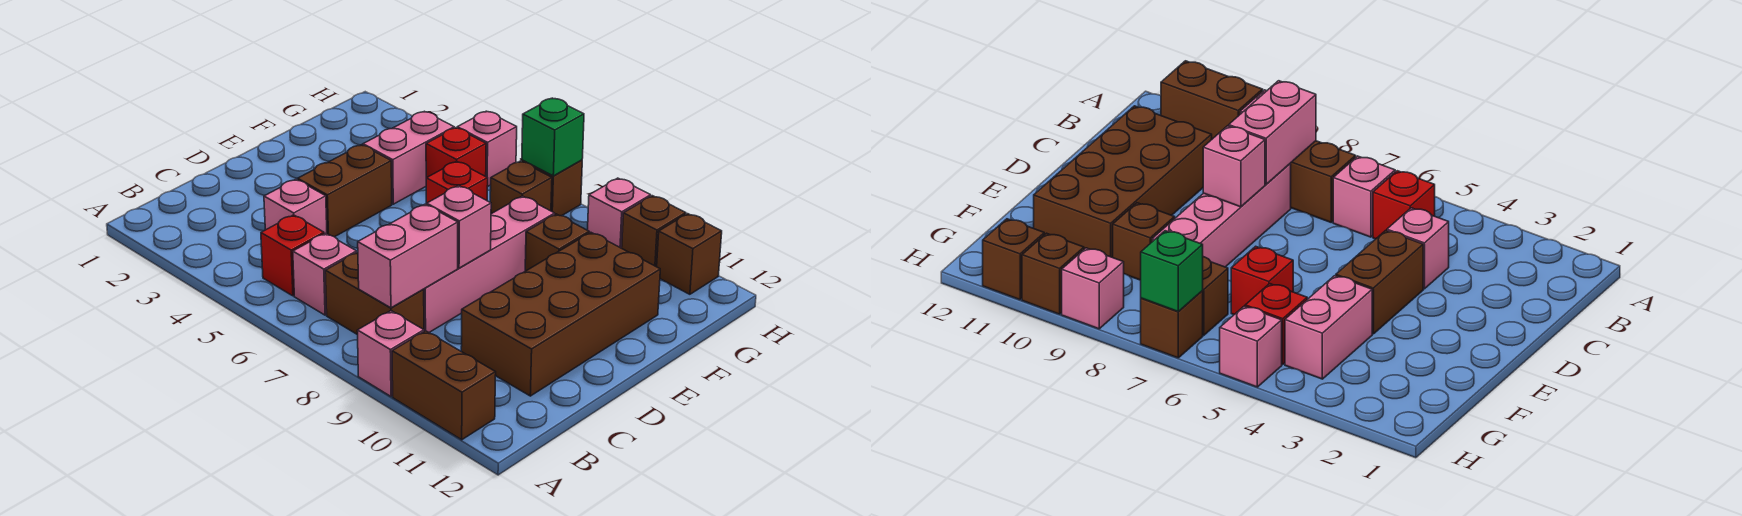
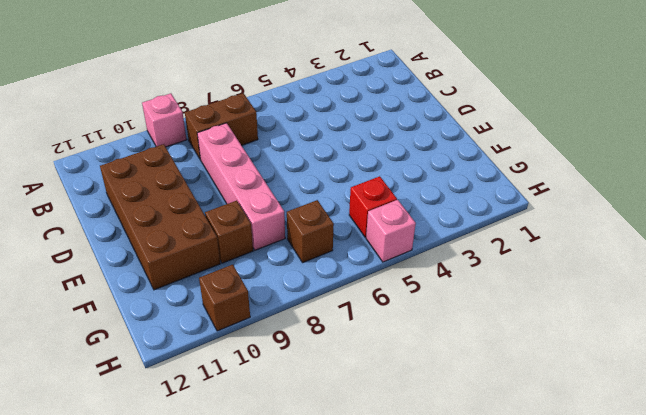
none -> brown brick A10:A11 level 1
none -> red brick B5 level 1
none -> pink brick B6 level 1

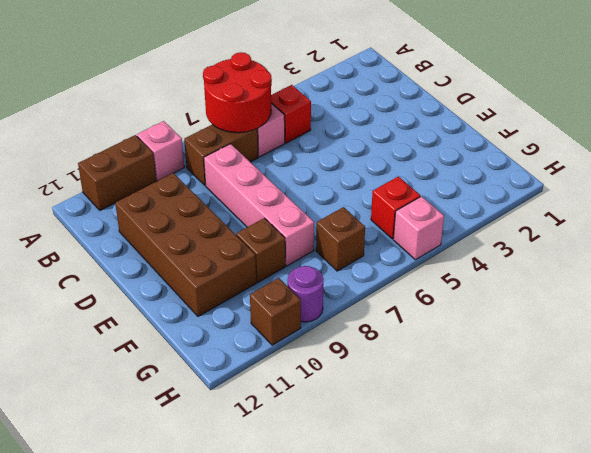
red round brick A6:B7 level 2 -> none
purple round brick H9 level 1 -> pink brick H9 level 1
none -> pink brick C4 level 1
none -> brown brick D4:E4 level 1
none -> pink brick F4:G4 level 1

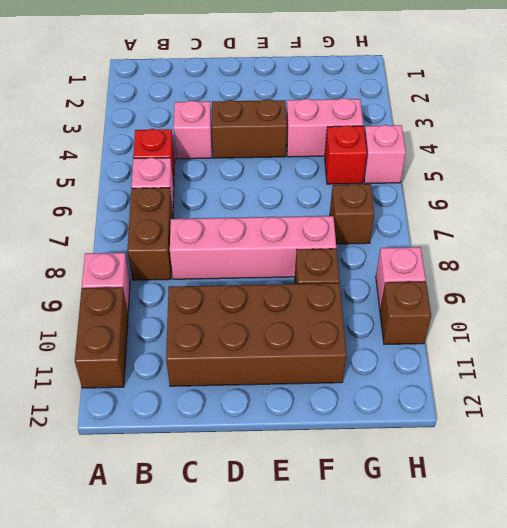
none -> red brick F6 level 1
none -> brown brick H7 level 1
none -> brown brick H11 level 1

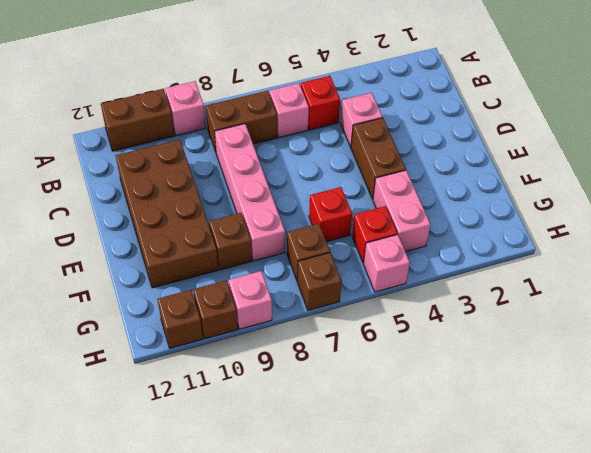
none -> pink brick B8:C8 level 2
none -> pink brick D8 level 2
none -> green brick H7 level 2

